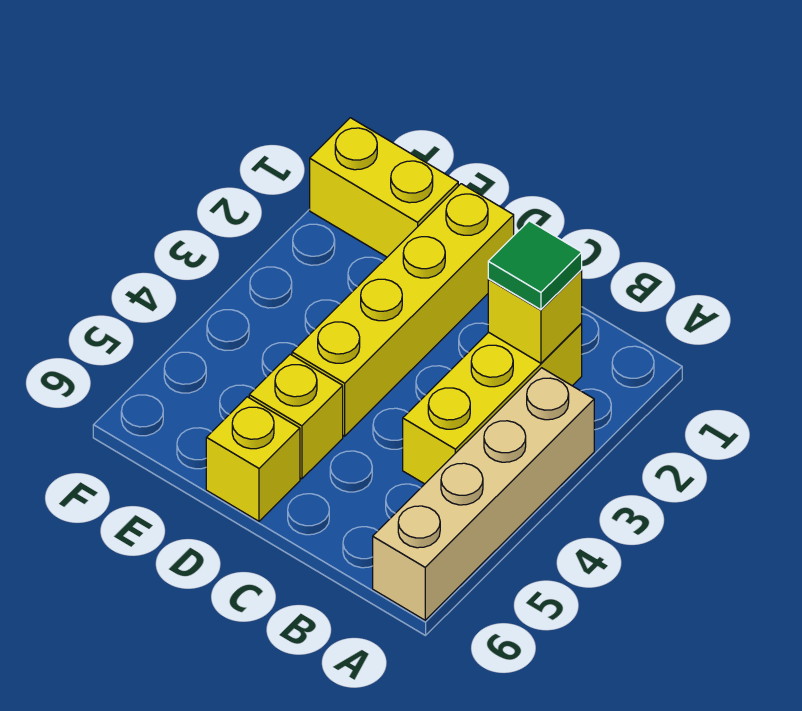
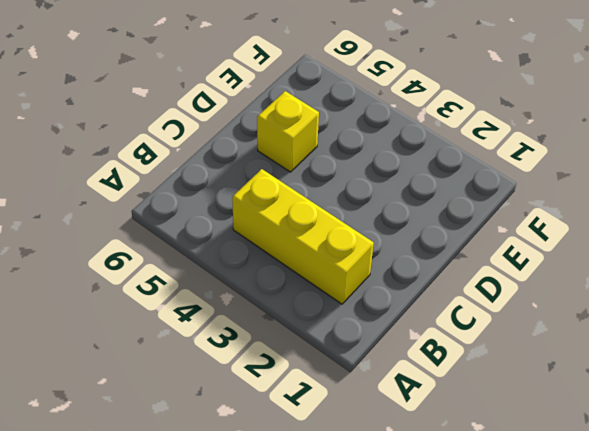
none -> tan brick A3:A6 level 1
none -> yellow brick D1:D4 level 1

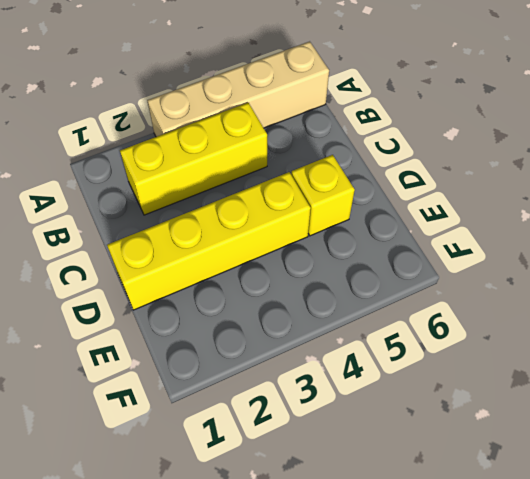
none -> yellow brick D6 level 1
none -> yellow brick E1:F1 level 1

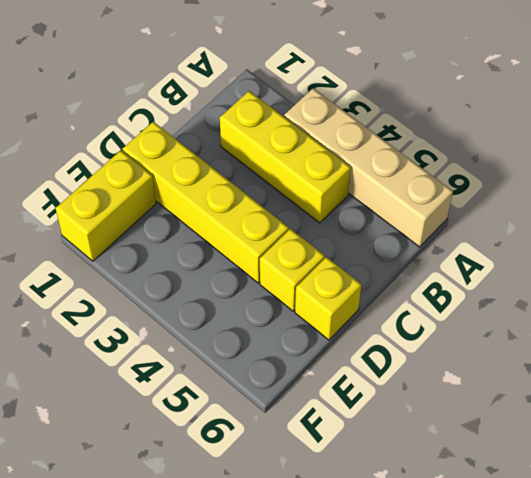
none -> yellow brick B2 level 2
none -> green tile B2 level 3

